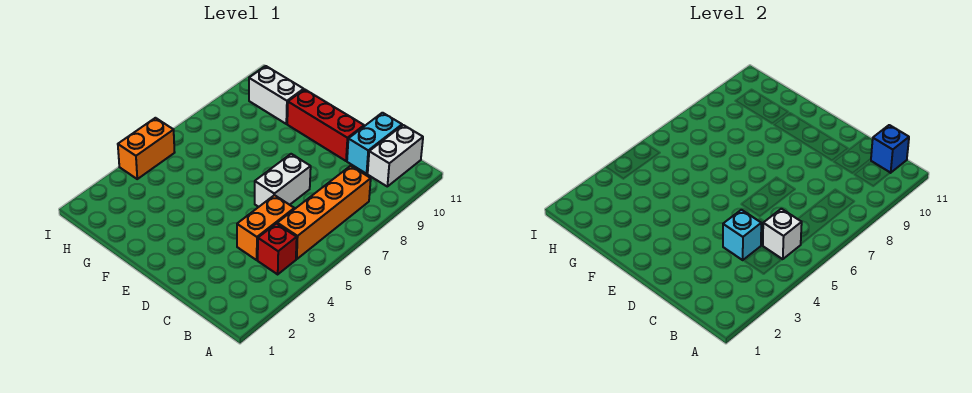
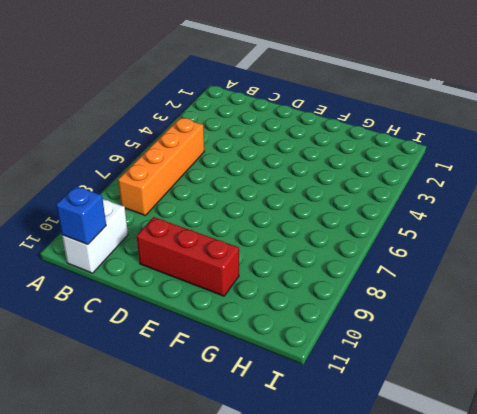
none -> red brick B4 level 1
none -> orange brick C4:C5 level 1
none -> cyan brick C10:C11 level 1

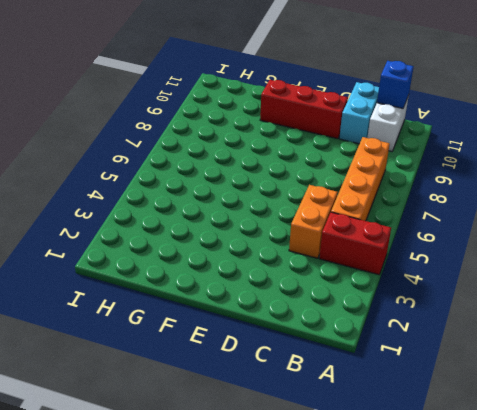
red brick A4:B4 level 1 -> red brick B4 level 1
none -> white brick D6:D7 level 1
none -> white brick G10:H10 level 1
none -> orange brick I4:I5 level 1

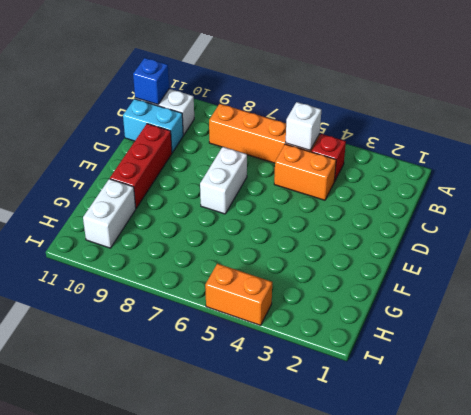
white brick D7:E7 level 1 -> white brick D6:D7 level 1
none -> cyan brick C4 level 2

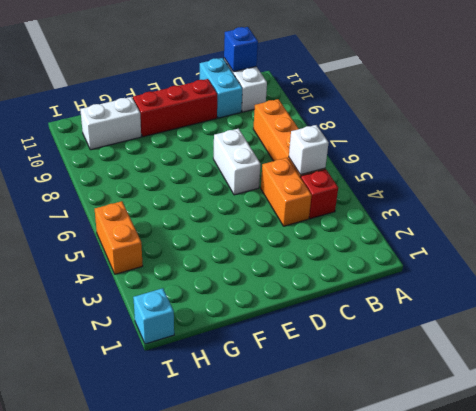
cyan brick I1 level 1 -> cyan brick C4 level 2

